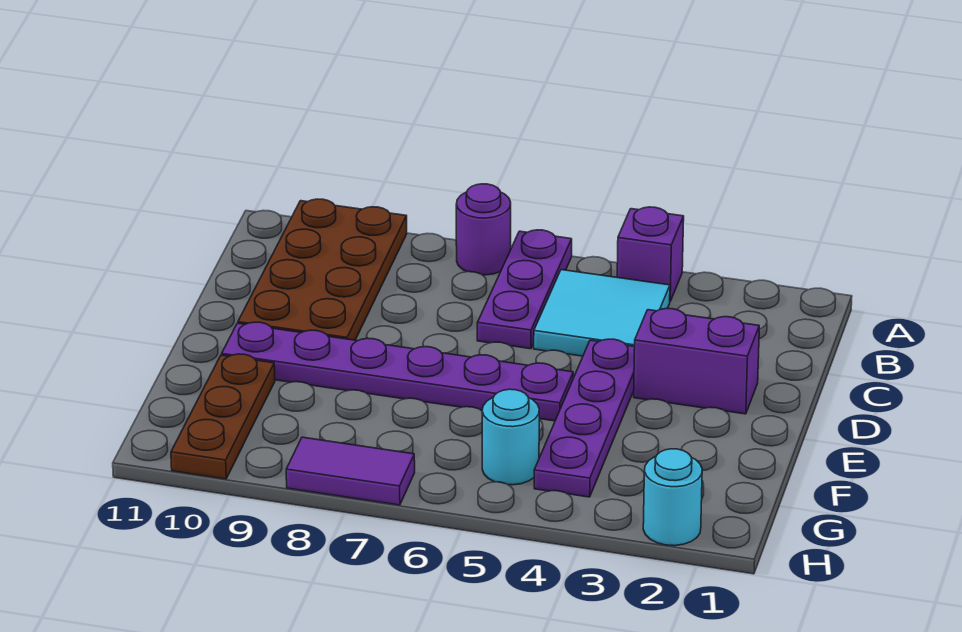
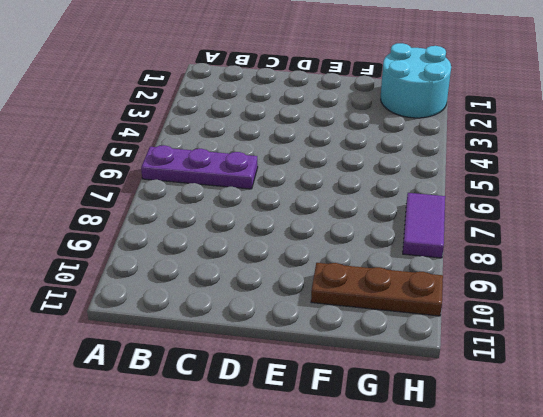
cyan round brick G1:H2 level 1 -> cyan round brick H2 level 1
none -> purple brick A4 level 1
none -> purple round brick A7 level 1
none -> brown plate A9:D10 level 1

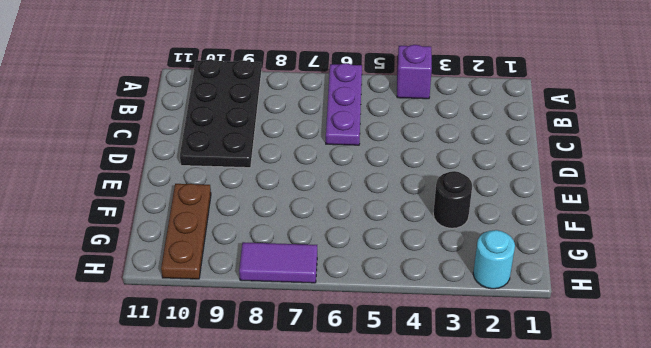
black plate A9:D10 level 1 -> brown plate A9:D10 level 1
black round brick F3 level 1 -> none
none -> purple round brick A7 level 1
none -> cyan tile B4:C5 level 1
none -> purple brick D2:D3 level 1

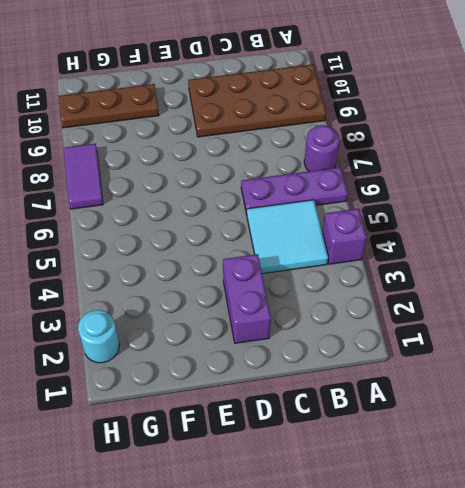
none -> purple plate D4:G4 level 1
none -> purple plate E5:E10 level 1
none -> cyan round brick G5 level 1

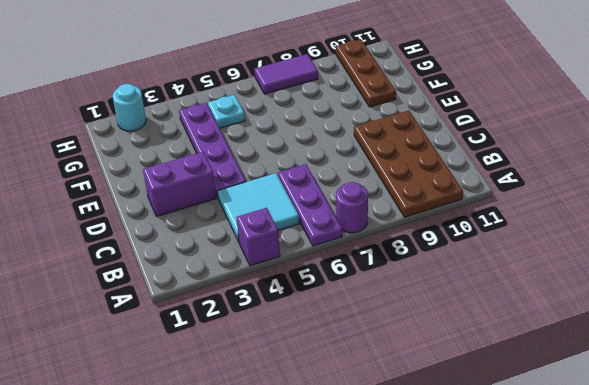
cyan plate G5 level 1 -> cyan round brick G5 level 1
none -> purple plate E5:E10 level 1

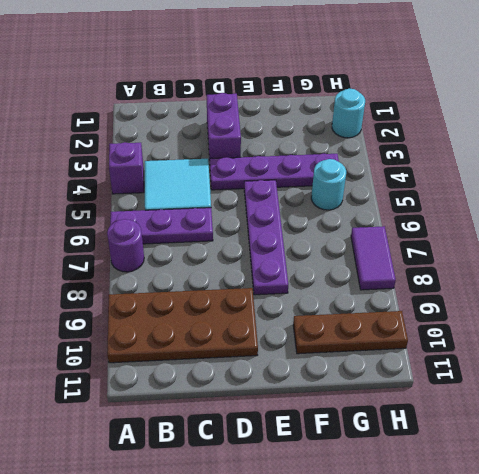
purple plate E5:E8 level 1 -> purple plate E5:E10 level 1

